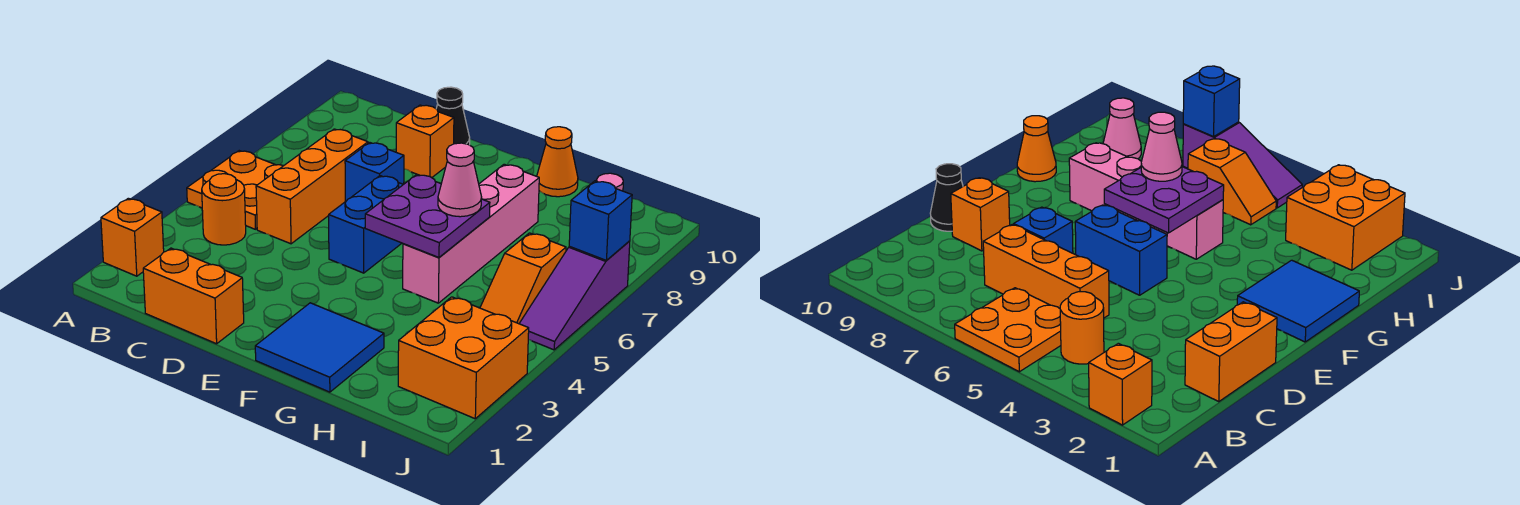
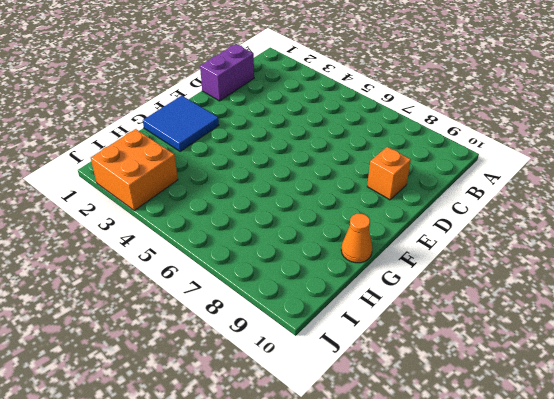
purple brick C1:D1 level 1 -> orange brick C1:D1 level 1
none -> orange brick A2 level 1
none -> orange plate A5:B6 level 1
none -> orange round brick B4 level 1

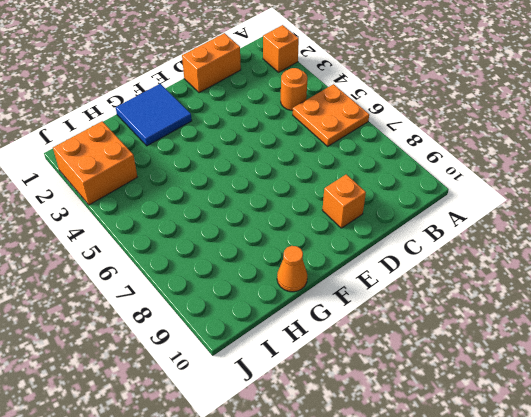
none -> orange brick C5:C7 level 1
none -> blue brick D7 level 1
none -> black cone D10 level 1

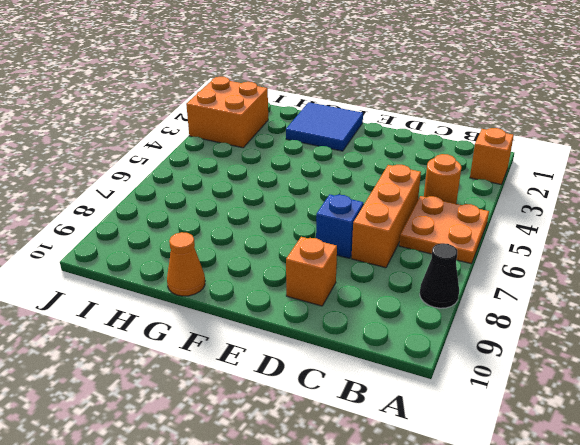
black cone A8 level 1 -> black cone D10 level 1
none -> orange brick C1:D1 level 1
none -> blue brick E5:E6 level 1
none -> pink brick G5:G8 level 1

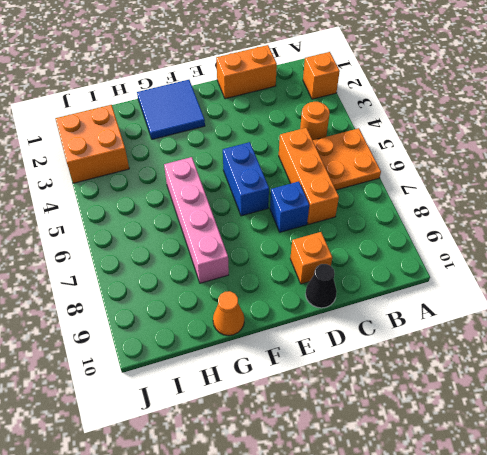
none -> orange slope I5:I6 level 1 top 6
none -> pink cone I9 level 1
none -> purple slope J5:J7 level 1 top 7

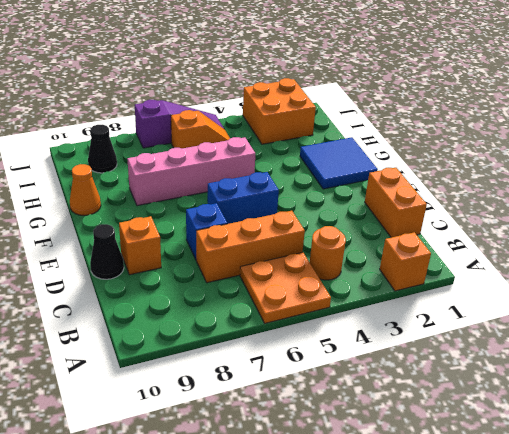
black cone I9 level 1 -> pink cone I9 level 1
none -> purple plate F5:G6 level 2
none -> blue brick J7 level 2
none -> pink cone G6 level 3

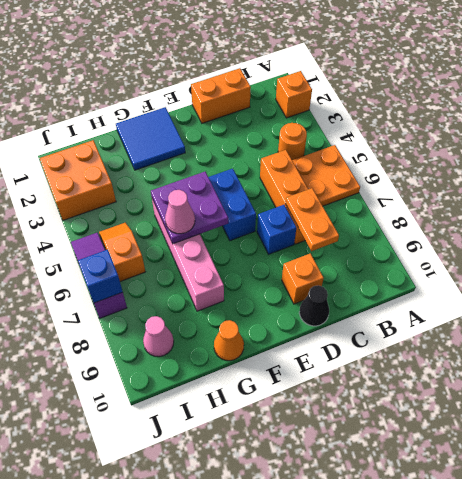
orange plate C7:C8 level 2 -> none

